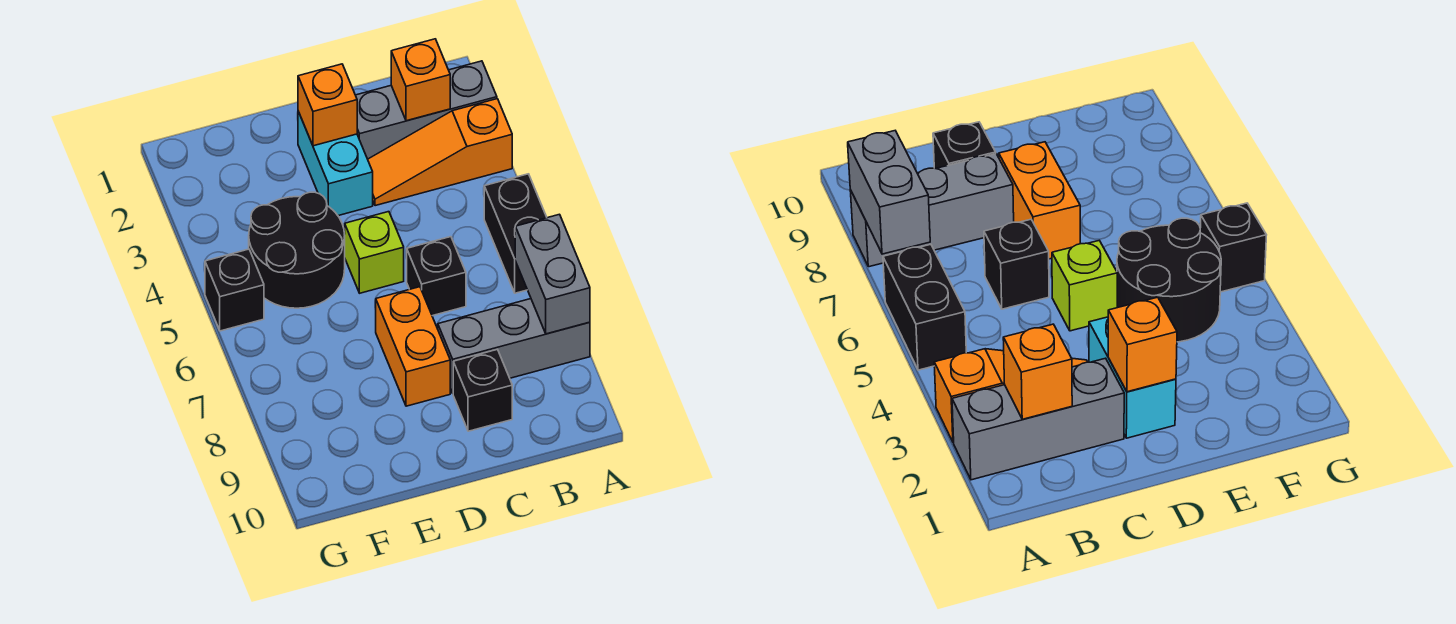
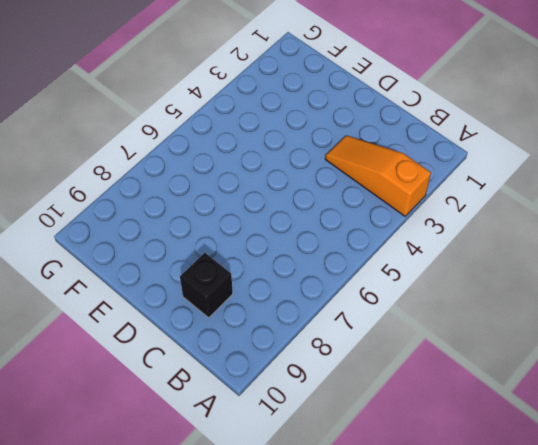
none -> grey brick A2:C2 level 1
none -> black brick A5:A6 level 1
none -> grey brick A8:C8 level 1

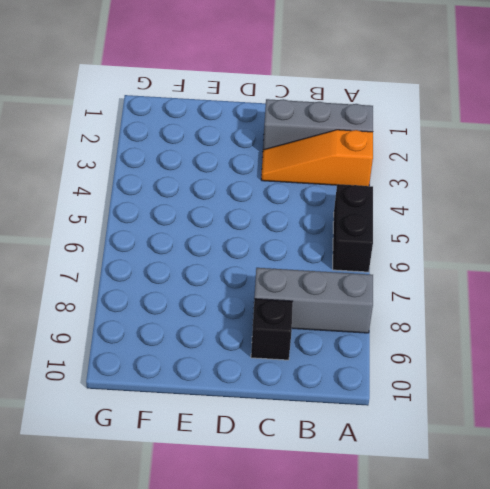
none -> black brick C6 level 1
none -> cyan brick D2:D3 level 1
none -> lime brick D5 level 1

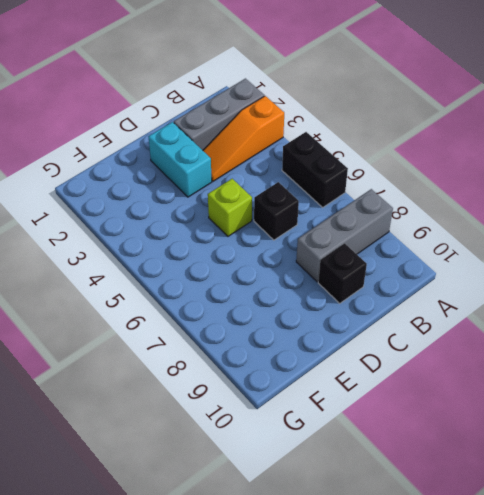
none -> orange brick D7:D8 level 1
none -> black round brick E4:F5 level 1
none -> black brick G5 level 1

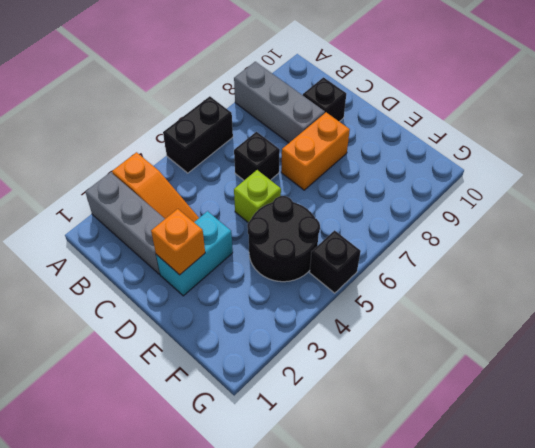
none -> grey brick A7:A8 level 2
none -> orange brick B2 level 2

